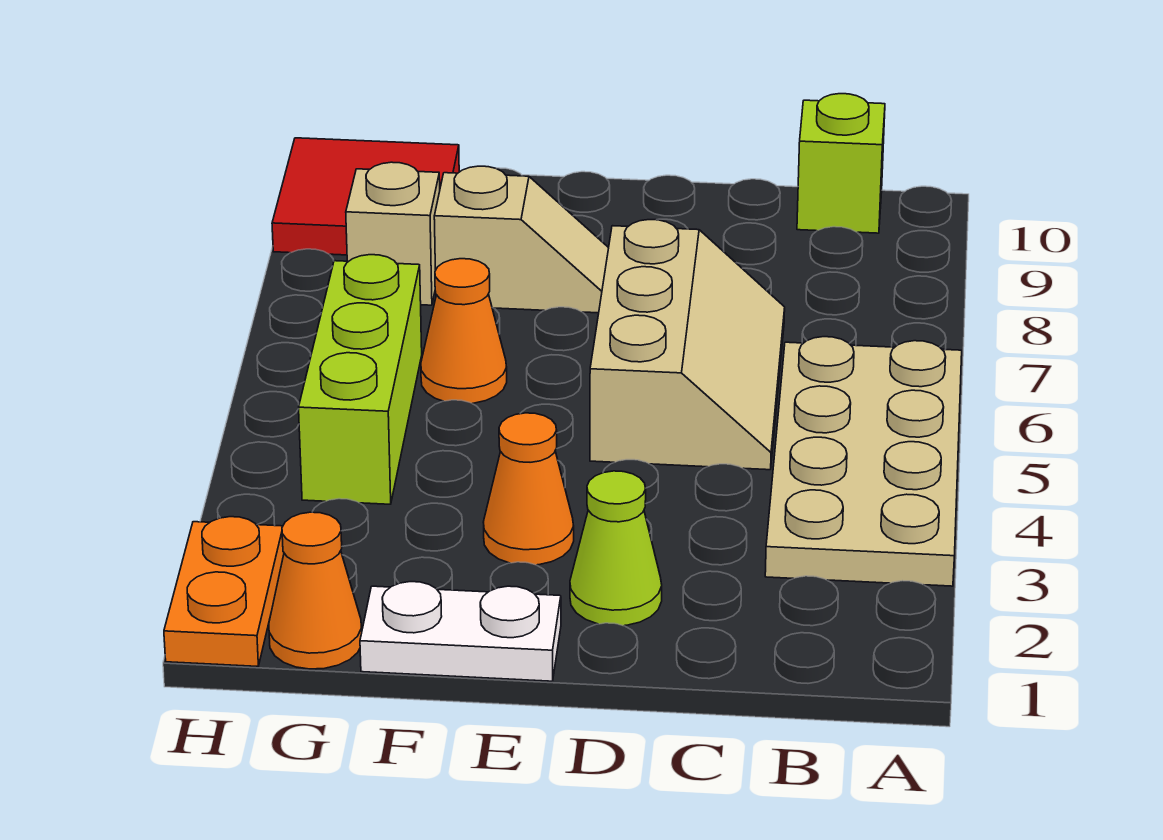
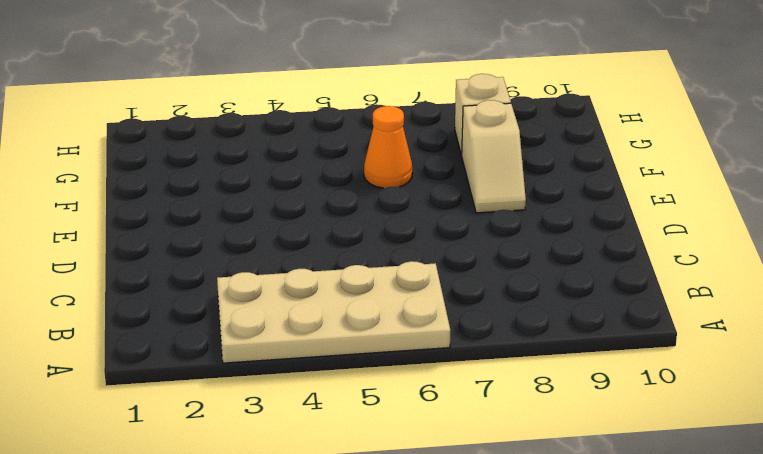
none -> lime brick B10 level 1
none -> tan slope C5:D7 level 1 top D
none -> lime cone D2 level 1

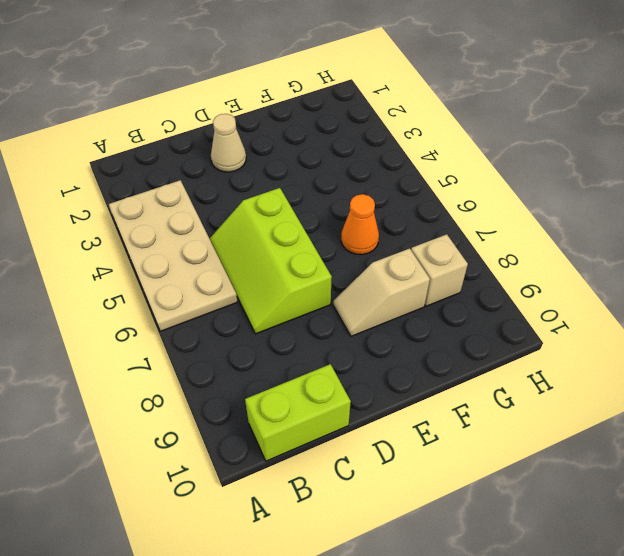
lime brick B10:C10 level 1 -> lime brick B10 level 1
lime slope C5:D7 level 1 top D -> tan slope C5:D7 level 1 top D
tan cone D2 level 1 -> lime cone D2 level 1
none -> white plate E1:F1 level 1
none -> orange cone E3 level 1
none -> orange cone G1 level 1

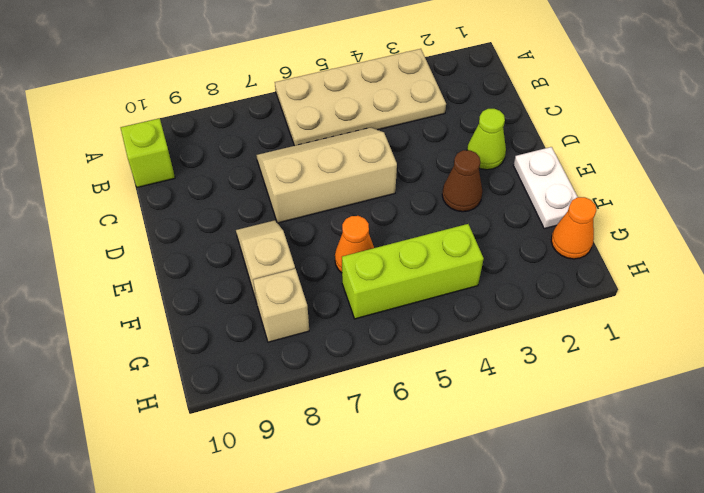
brown cone E3 level 1 -> orange cone E3 level 1
none -> red tile G9:H10 level 1
none -> orange plate H1:H2 level 1

